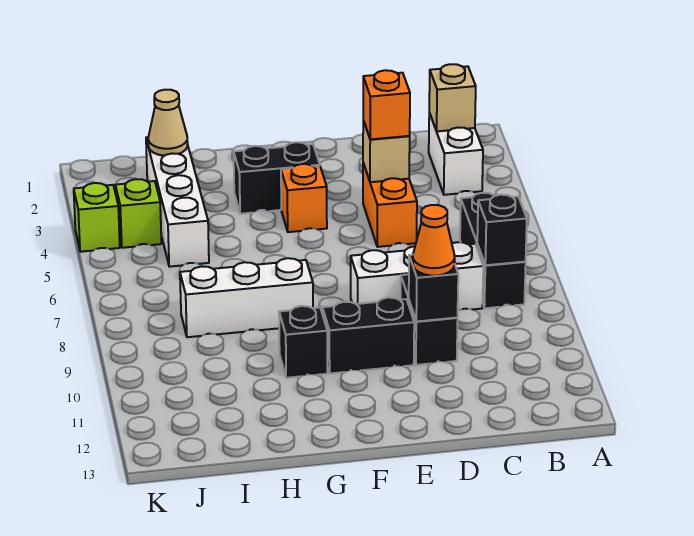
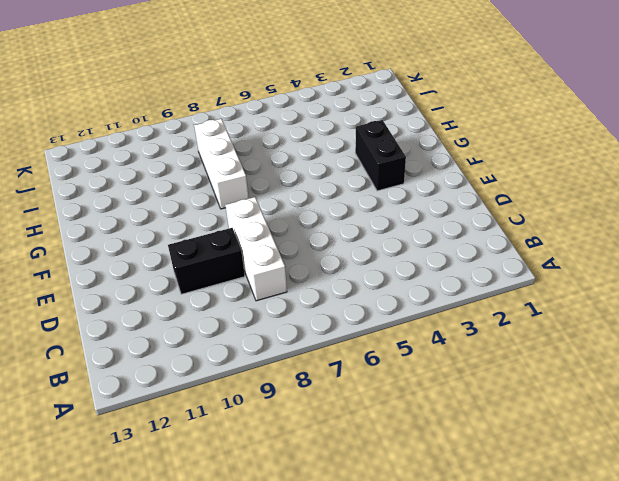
none -> white brick B2:B3 level 1
none -> black brick B6:B8 level 1
none -> orange brick D4:D5 level 1

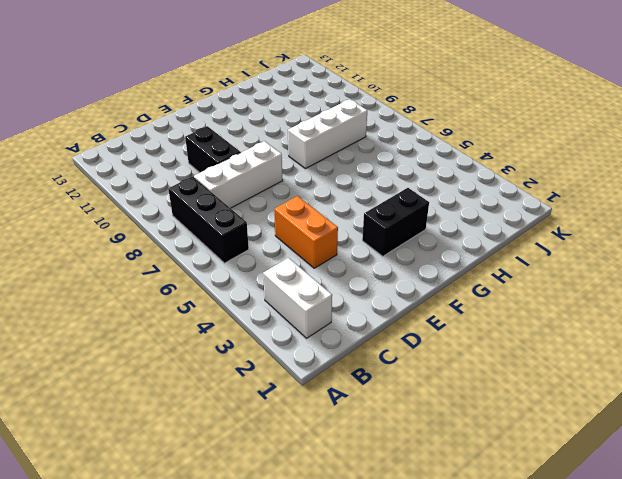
none -> black brick E10:F10 level 1
none -> orange brick F4 level 1
none -> black brick G10 level 1

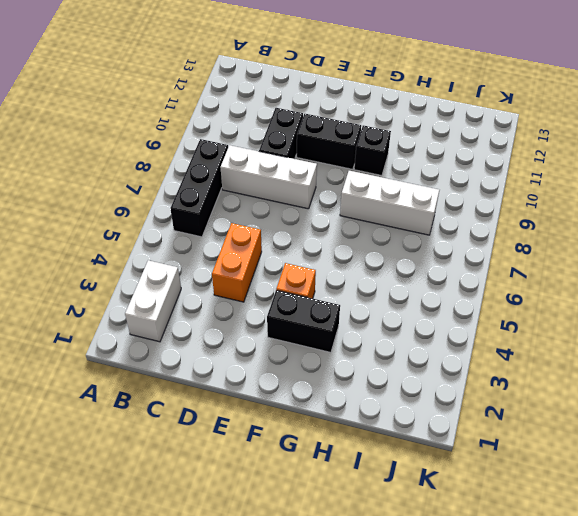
none -> white brick I2:I5 level 1
none -> lime brick J4 level 1
none -> lime brick K4 level 1

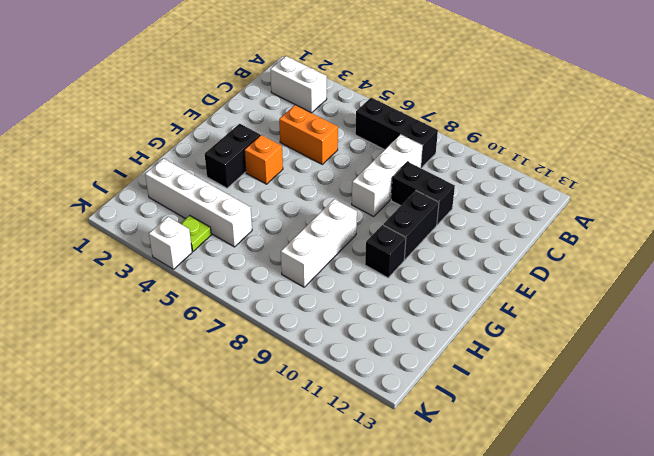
lime plate J4 level 1 -> lime brick J4 level 1
white brick K4 level 1 -> lime brick K4 level 1
none -> tan brick B2 level 2
none -> black brick B8 level 2
none -> tan brick D4 level 2

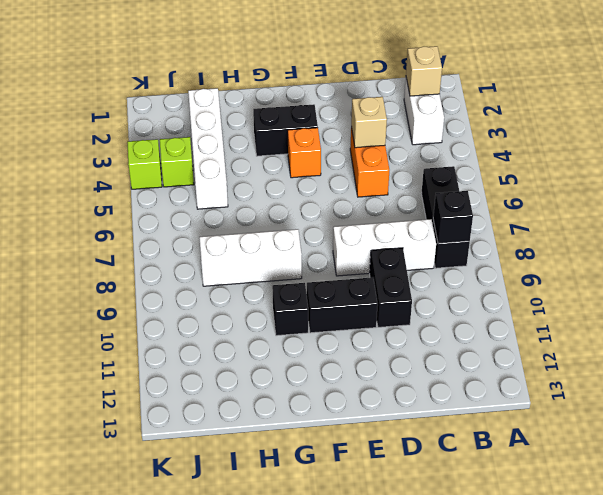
none -> black brick D10 level 2
none -> tan cone I2 level 2
none -> orange brick D4 level 3

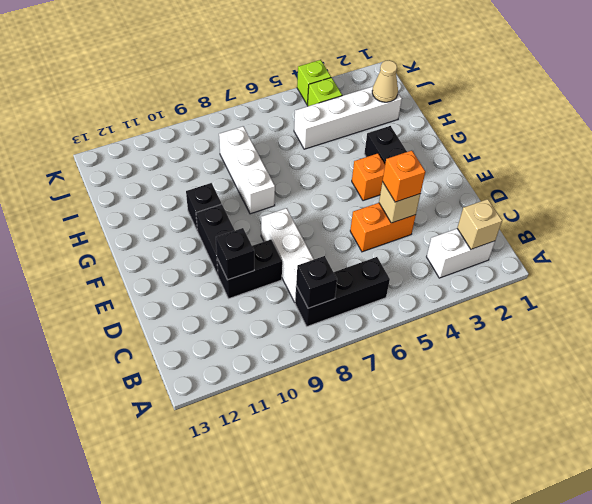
none -> orange cone D10 level 3

